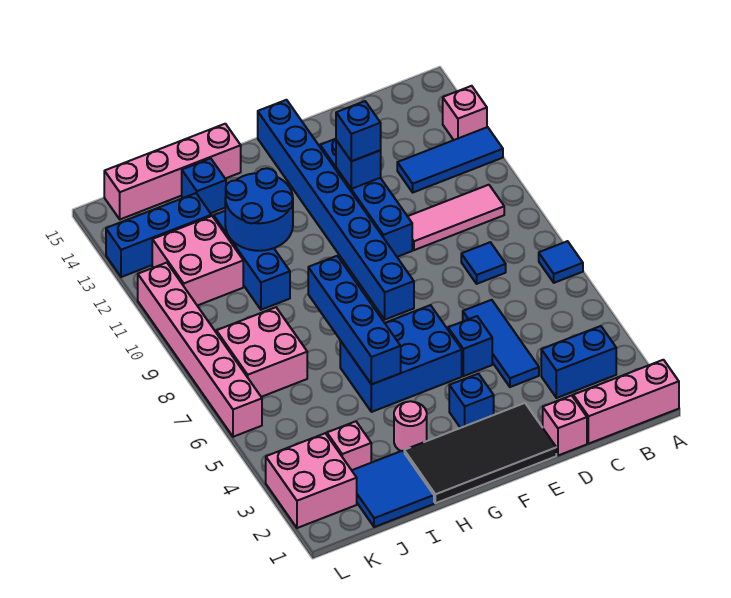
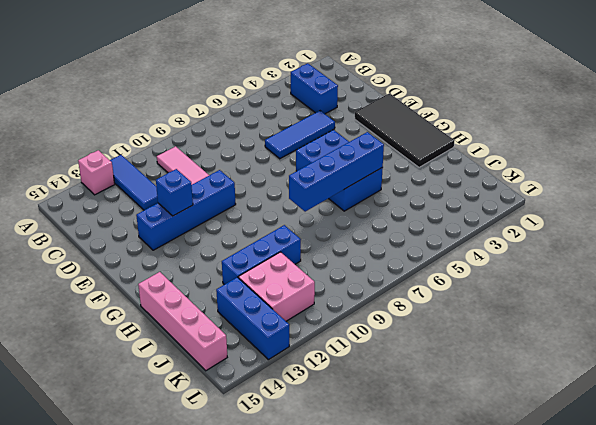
none -> pink brick A1:C1 level 1
none -> blue tile A7 level 1
none -> blue tile C8 level 1
none -> pink brick D1 level 1

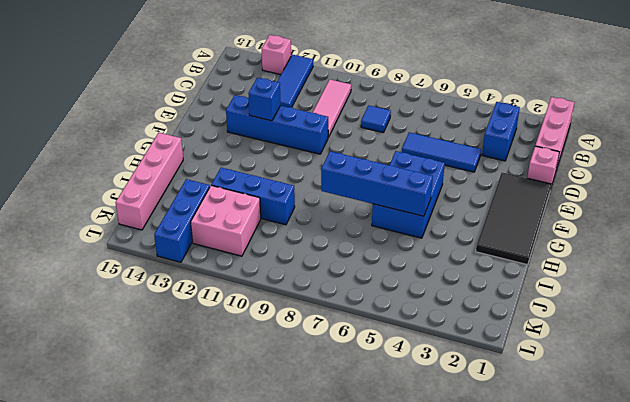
none -> blue tile A7 level 1
none -> blue brick E5 level 1
none -> blue brick F3 level 1
none -> blue brick F8:F15 level 1

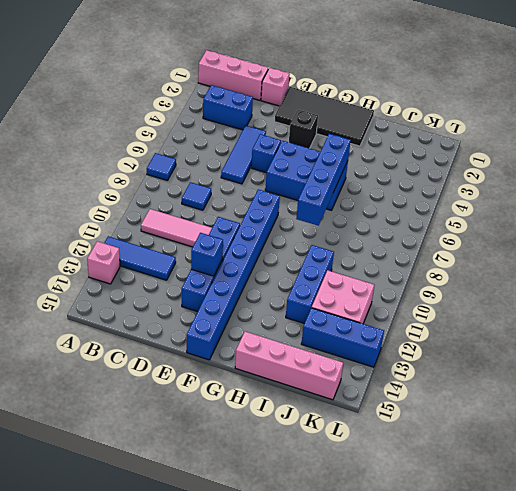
black brick F3 level 1 -> blue brick F3 level 1
none -> pink round brick H3 level 1
none -> blue tile I1:J2 level 1
none -> blue brick I14 level 1
none -> pink brick J3 level 1

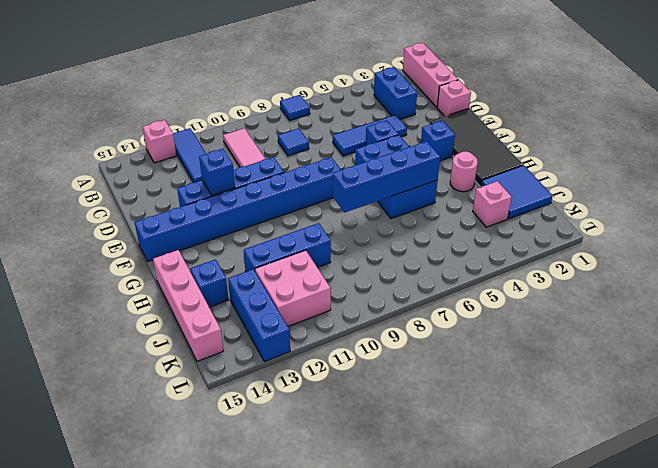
none -> pink brick J7:K8 level 1
none -> pink brick K2:L3 level 1
none -> pink brick L6:L11 level 1
none -> blue round brick H11:I12 level 2

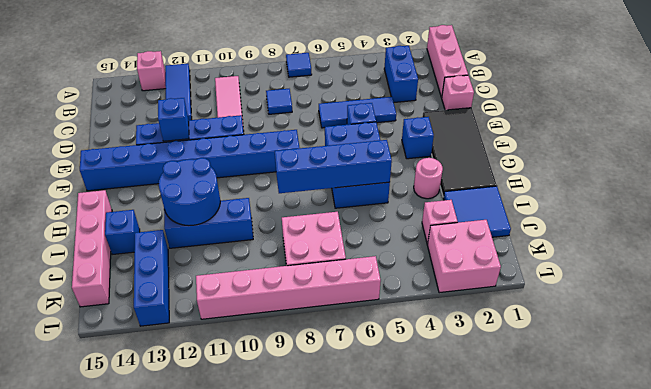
none -> pink brick J11:K12 level 1
none -> blue brick E12 level 3

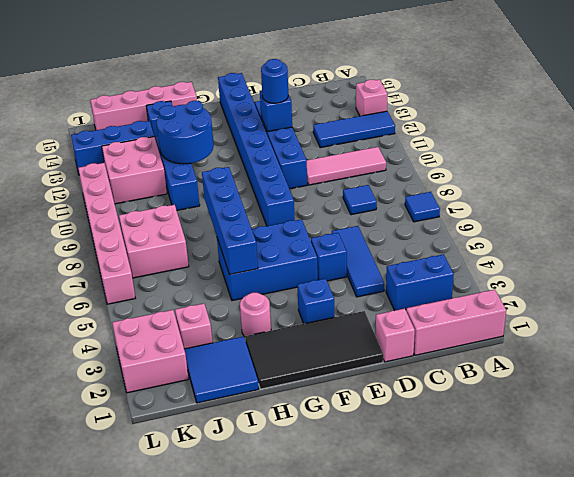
blue round brick E12 level 3 -> blue brick E12 level 3

